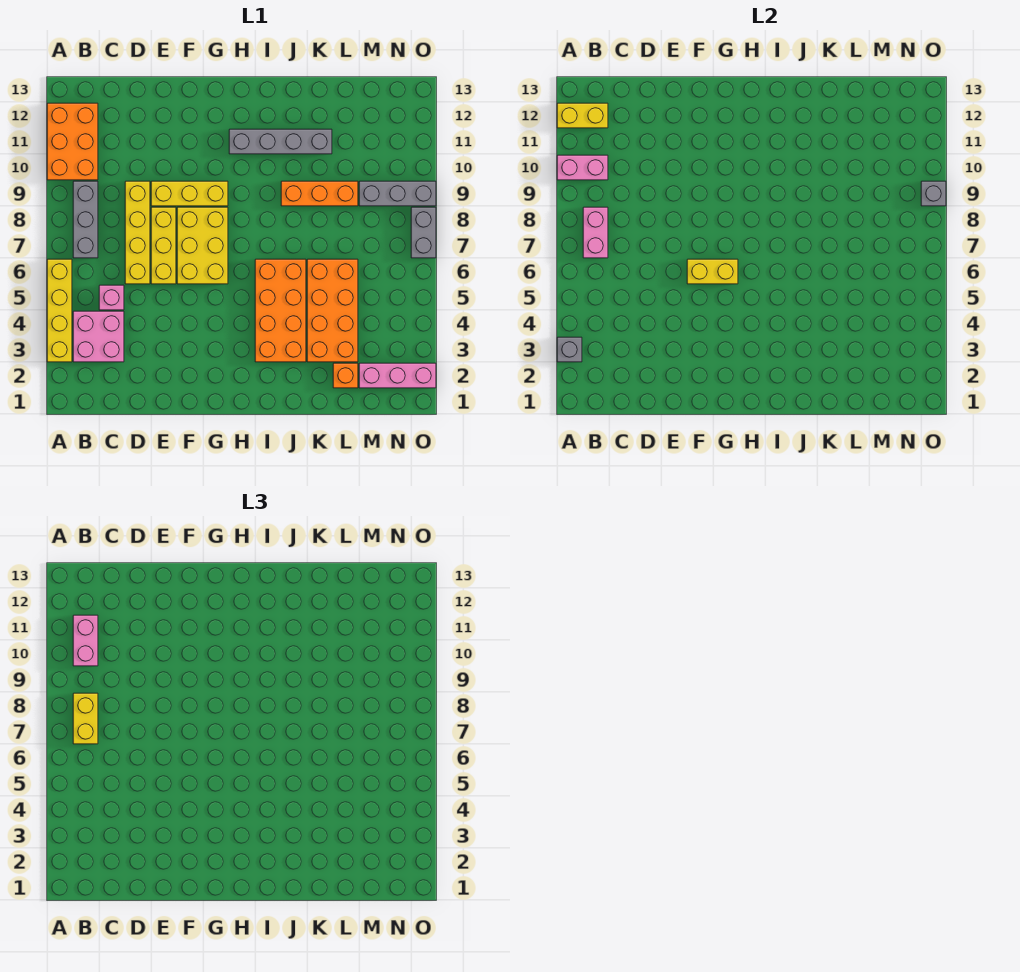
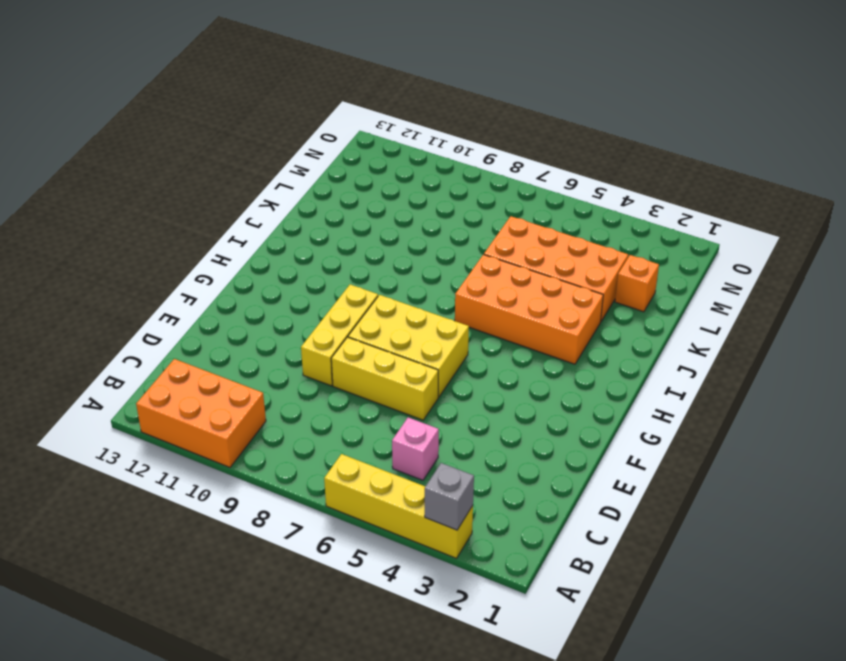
none -> pink brick B3:C4 level 1
none -> grey brick B7:B9 level 1
none -> yellow brick D6:D9 level 1

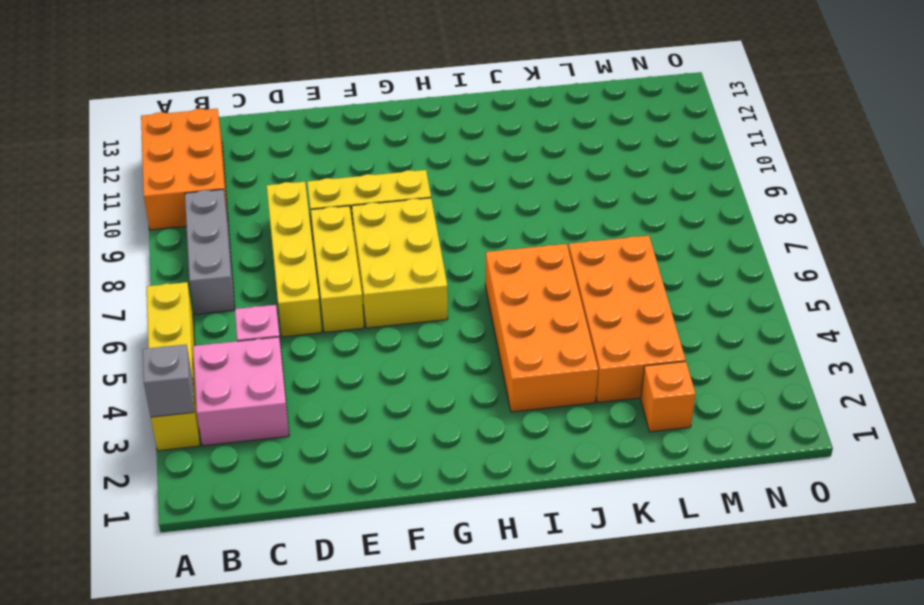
none -> grey brick H11:K11 level 1
none -> orange brick J9:L9 level 1
none -> pink brick M2:O2 level 1

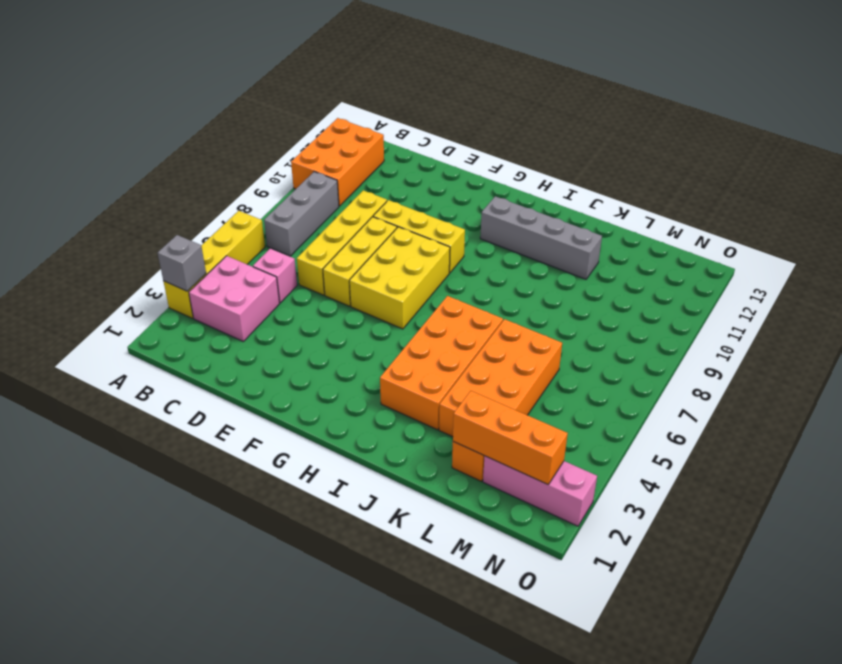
orange brick L2:N2 level 2 -> orange brick J9:L9 level 1
none -> grey brick M9:O9 level 1
none -> grey brick O7:O8 level 1
none -> pink brick A10:B10 level 2

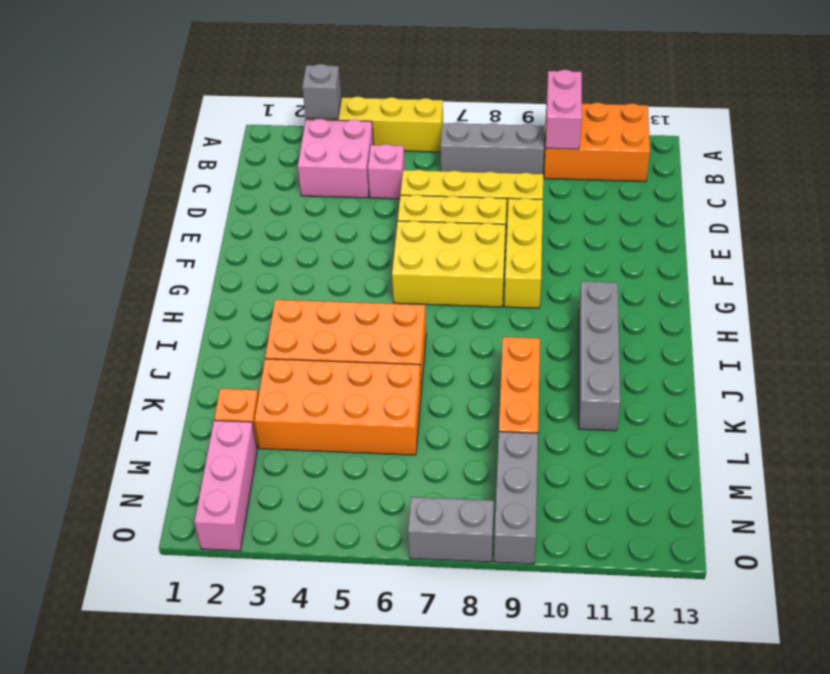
none -> yellow brick A12:B12 level 2
none -> pink brick B7:B8 level 2
none -> yellow brick F6:G6 level 2

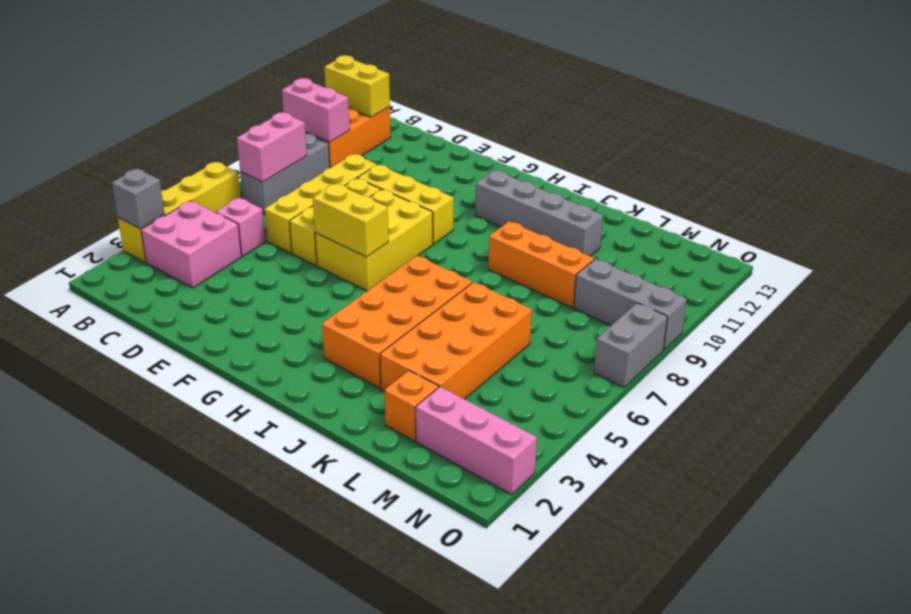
none -> grey brick O9 level 2
none -> yellow brick B7:B8 level 3
none -> pink brick B10:B11 level 3

